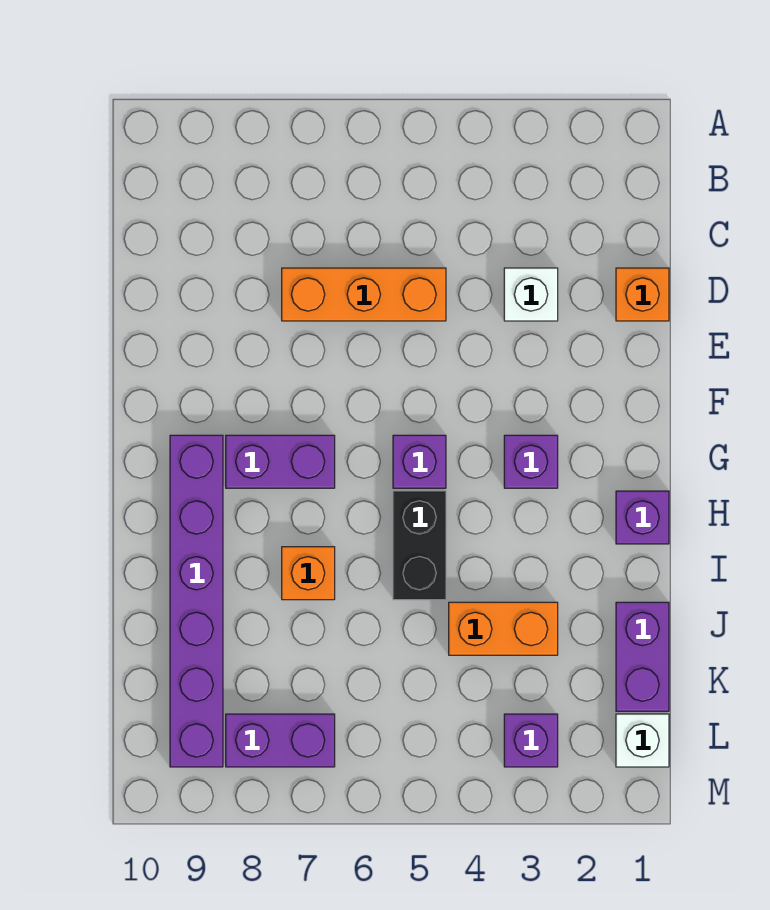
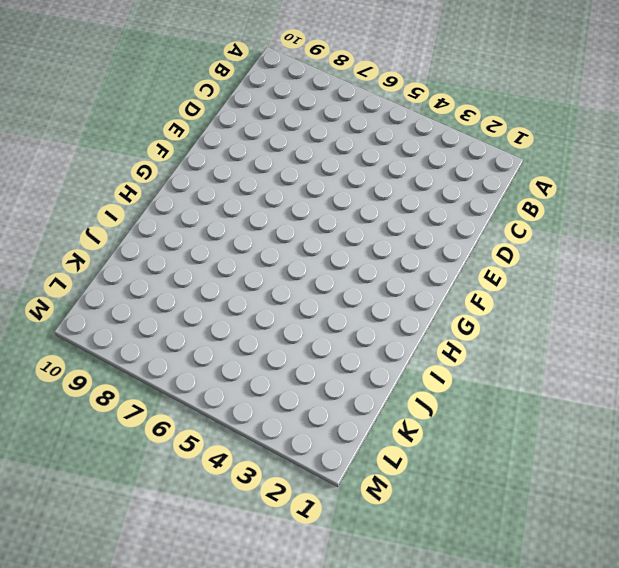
none -> orange brick D1 level 1
none -> white brick D3 level 1
none -> orange brick D5:D7 level 1

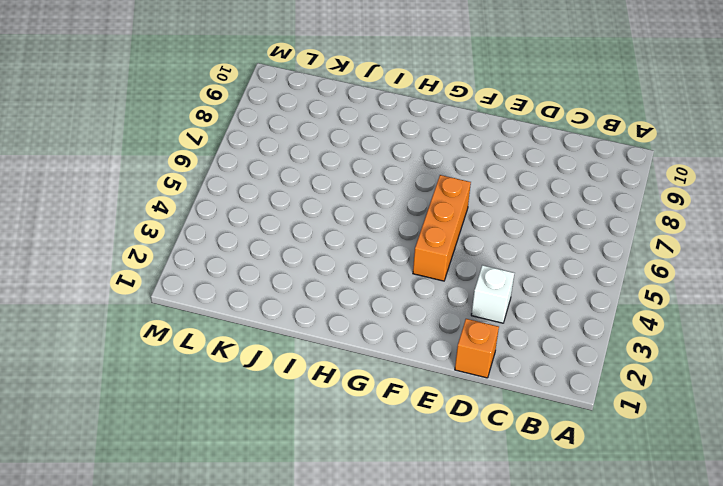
orange brick F4:F6 level 1 -> orange brick D5:D7 level 1
none -> purple brick G3 level 1
none -> purple brick G5 level 1
none -> purple brick G7:G8 level 1

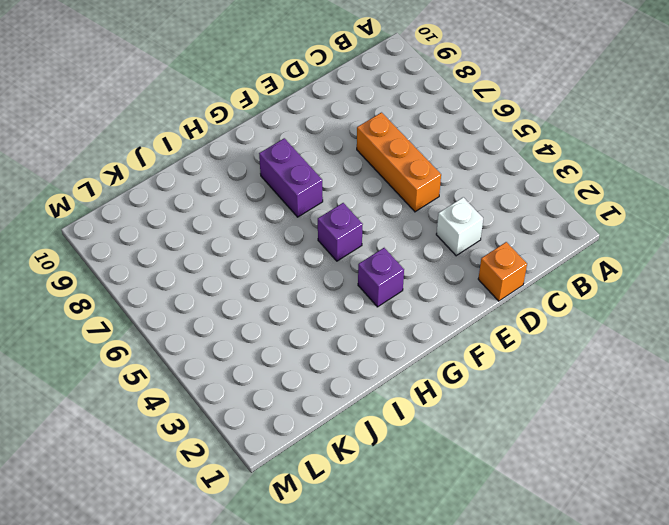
none -> purple brick G9:L9 level 1
none -> purple brick H1 level 1
none -> black brick H5:I5 level 1

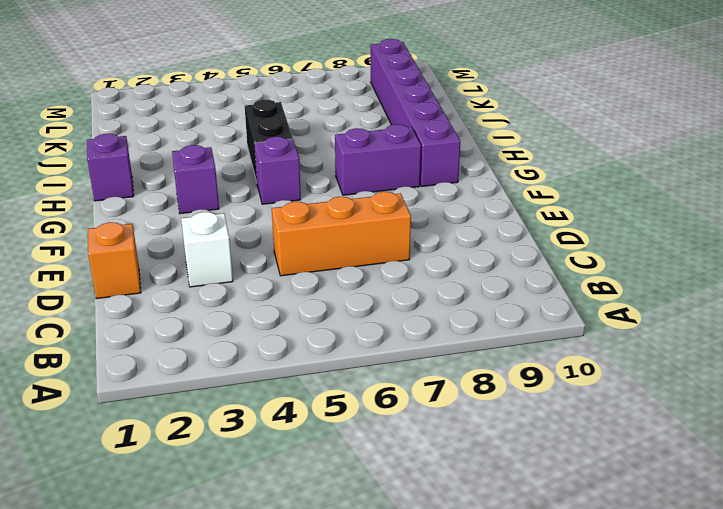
none -> orange brick I7 level 1
none -> purple brick J1:K1 level 1
none -> orange brick J3:J4 level 1

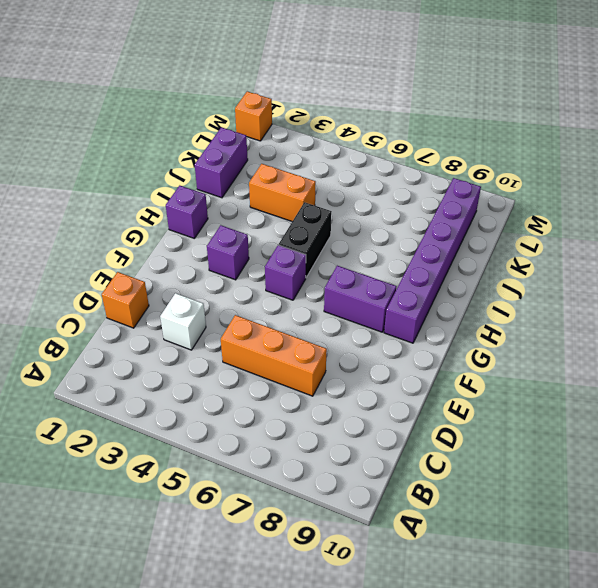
orange brick M1 level 1 -> orange brick I7 level 1
none -> white brick L1 level 1
none -> purple brick L3 level 1
none -> purple brick L7:L8 level 1

